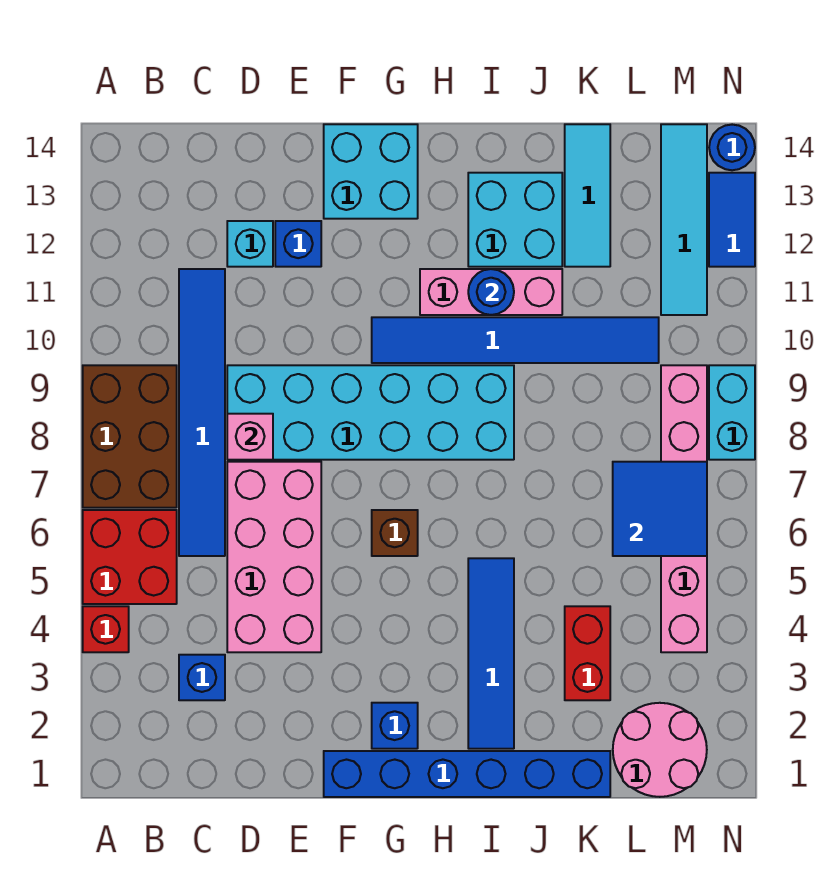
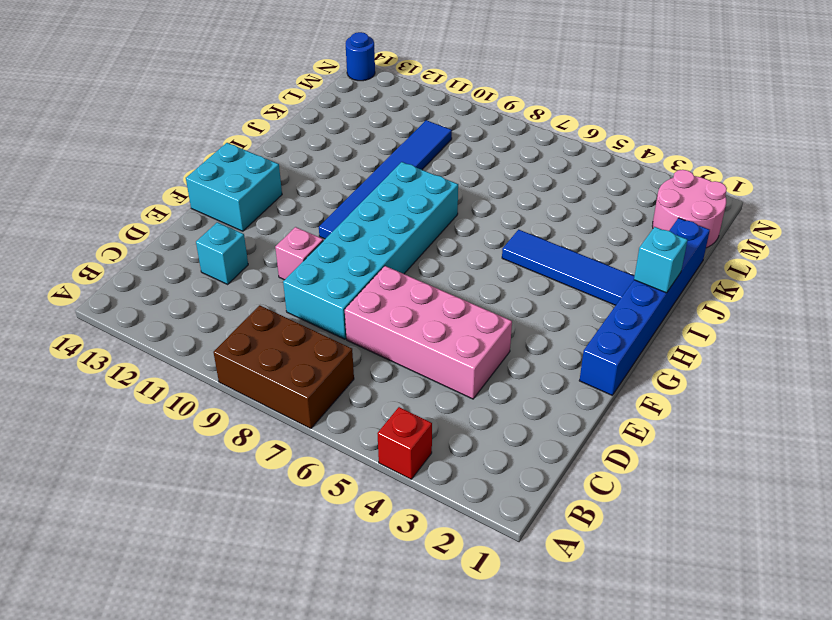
pink brick E10 level 1 -> pink brick D8 level 2
cyan brick I1 level 2 -> none
none -> red brick A5:B6 level 1
none -> blue brick C3 level 1
none -> blue tile C6:C11 level 1

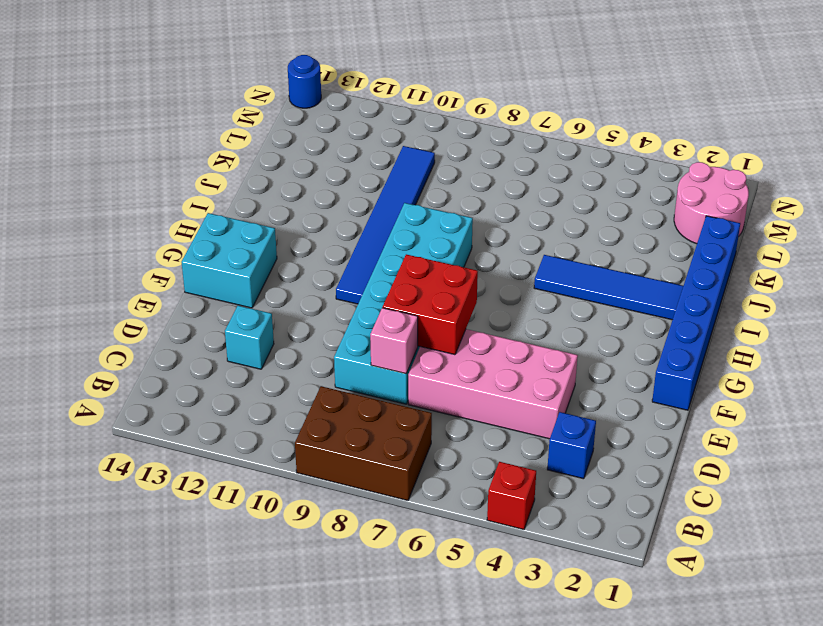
red brick E7:F8 level 2 -> red brick A5:B6 level 1
none -> blue tile C6:C11 level 1
none -> blue brick E12 level 1
none -> blue brick G2 level 1

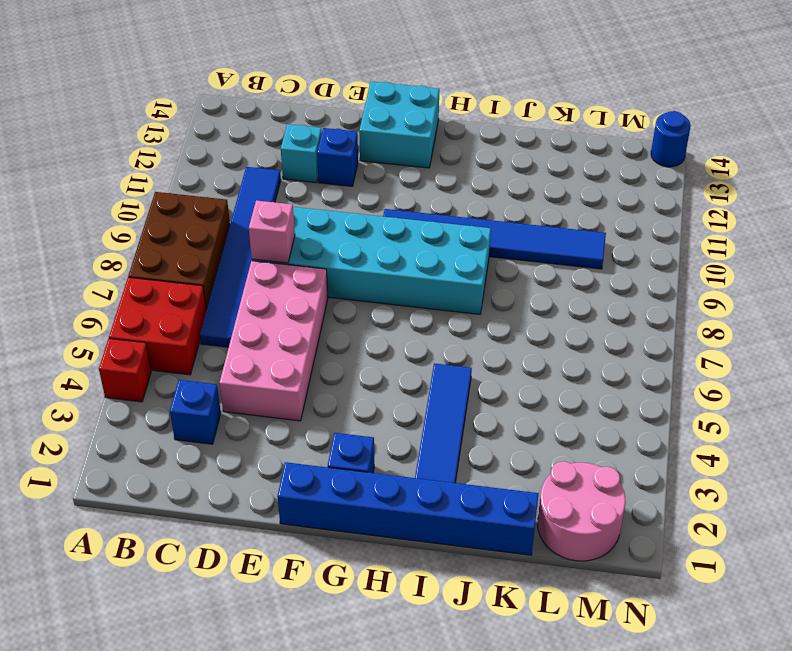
none -> brown brick G6 level 1
none -> pink brick H11:J11 level 1
none -> cyan brick I12:J13 level 1

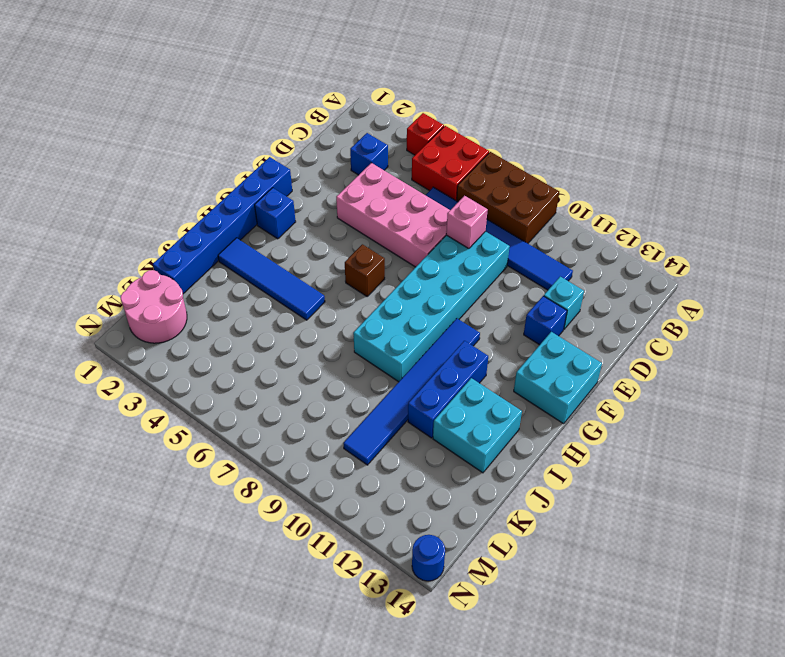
blue brick H11:J11 level 1 -> pink brick H11:J11 level 1
none -> red brick K3:K4 level 1
none -> cyan tile K12:K14 level 1
none -> pink brick M4:M9 level 1

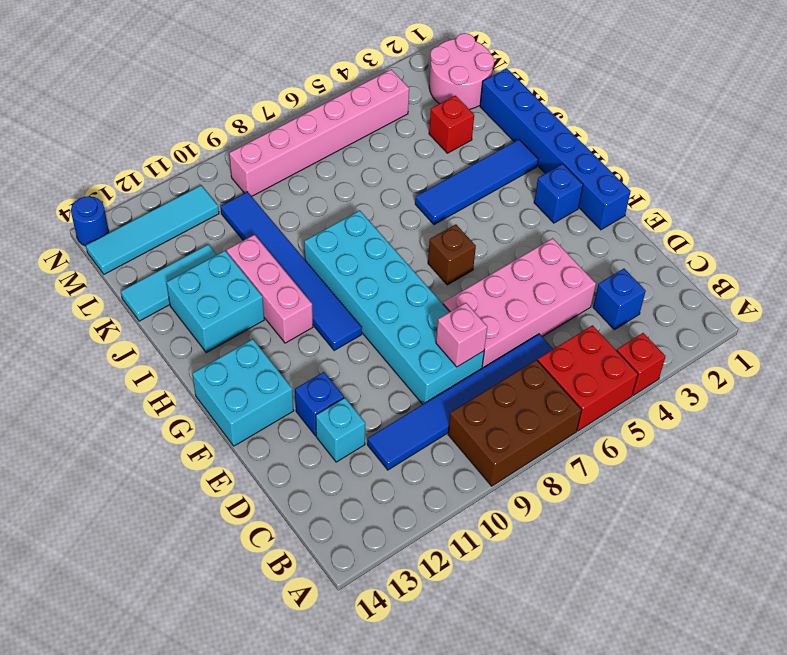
red brick K3 level 1 -> red brick K3:K4 level 1
none -> cyan brick N8:N9 level 1
none -> blue tile N12:N13 level 1
none -> blue round brick I11 level 2

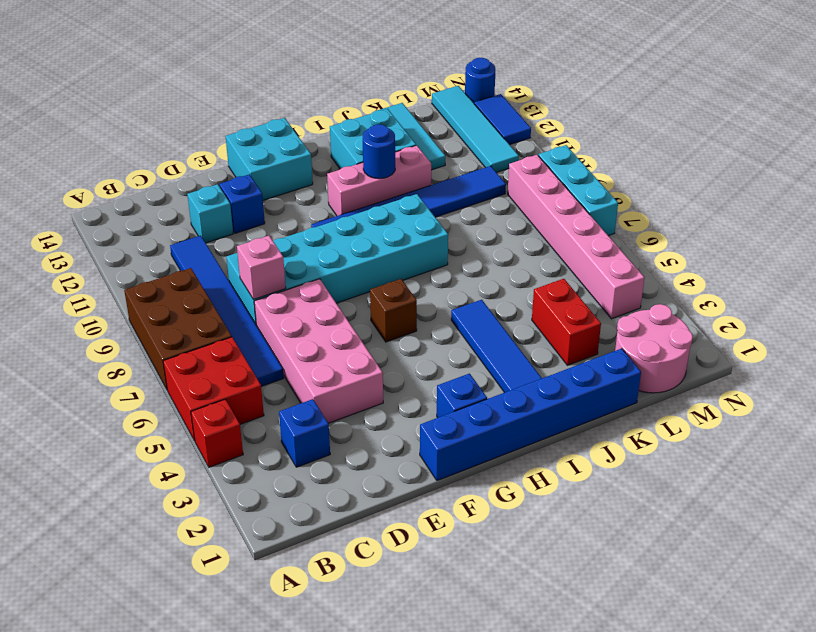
cyan brick N7:N9 level 1 -> cyan brick N8:N9 level 1
none -> blue tile L6:M7 level 2

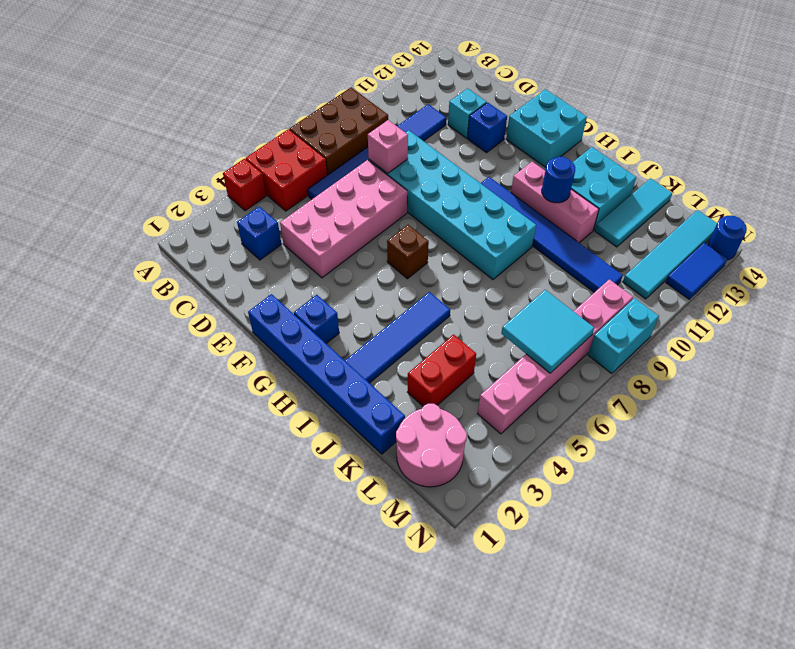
cyan tile L6:M7 level 2 -> blue tile L6:M7 level 2

